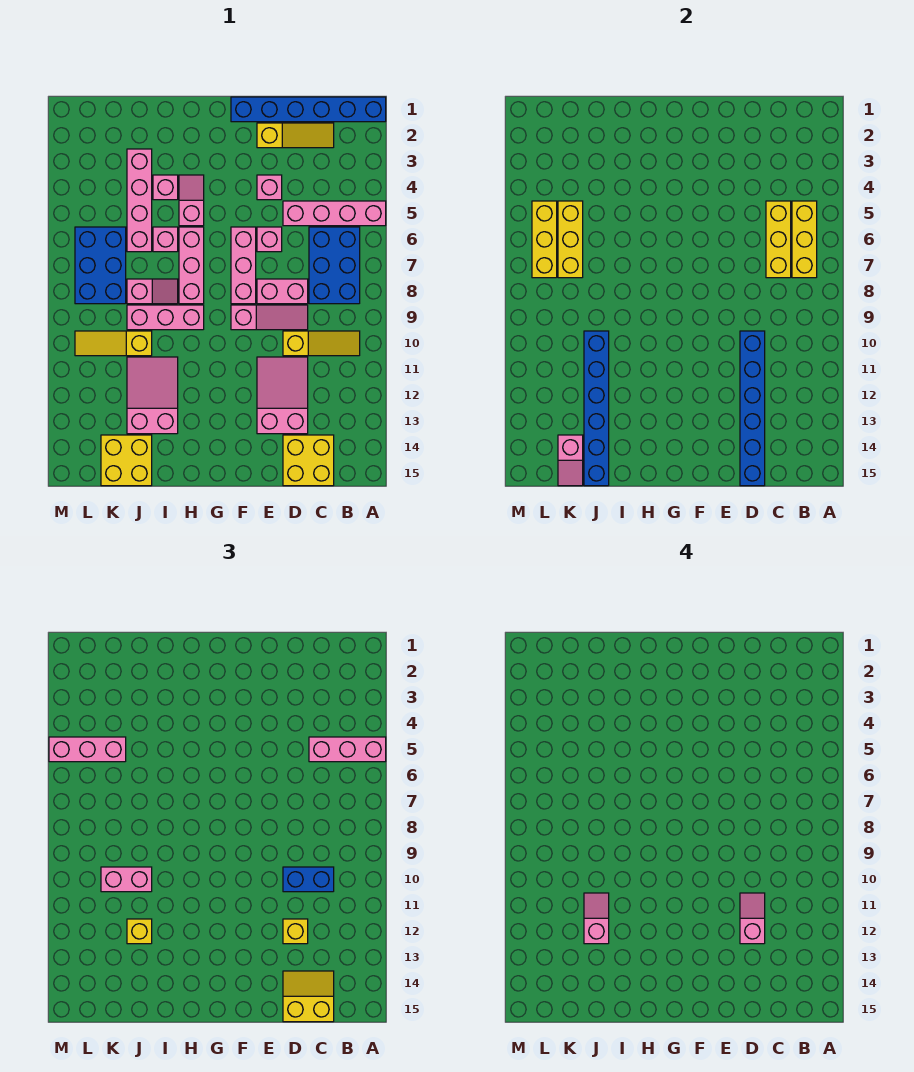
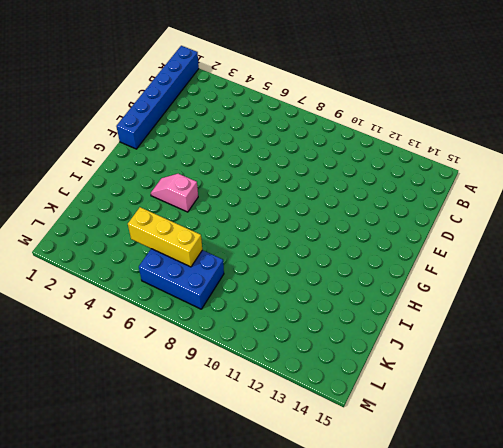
none -> pink brick A5:D5 level 1
none -> blue brick B6:C8 level 1
none -> yellow slope B10:D10 level 1 top D
none -> yellow slope C2:E2 level 1 top E

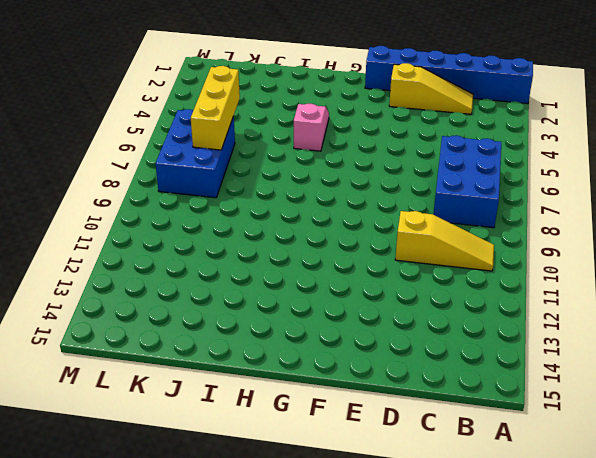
none -> pink brick A5:D5 level 1
none -> yellow brick C14:D15 level 1
none -> pink brick D8:E8 level 1
none -> pink slope D9:F9 level 1 top F

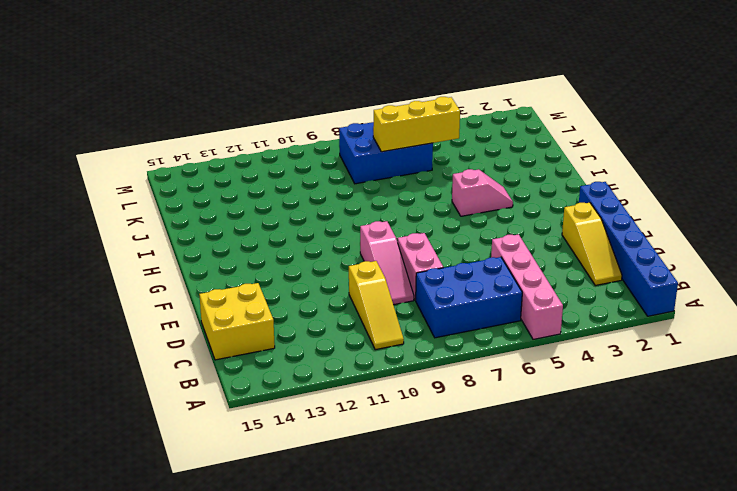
none -> pink slope D11:E13 level 1 top 13
none -> pink brick E4 level 1
none -> pink brick E6 level 1
none -> pink brick F6:F8 level 1

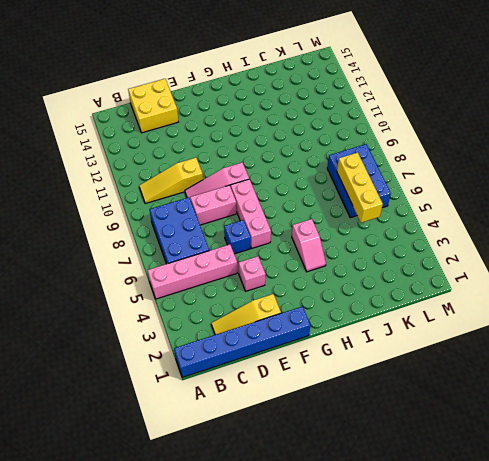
blue brick E6 level 1 -> pink brick E6 level 1
none -> pink slope D11:E13 level 1 top 13
none -> pink brick H6:H8 level 1
none -> pink brick H9:J9 level 1
none -> pink brick I4 level 1

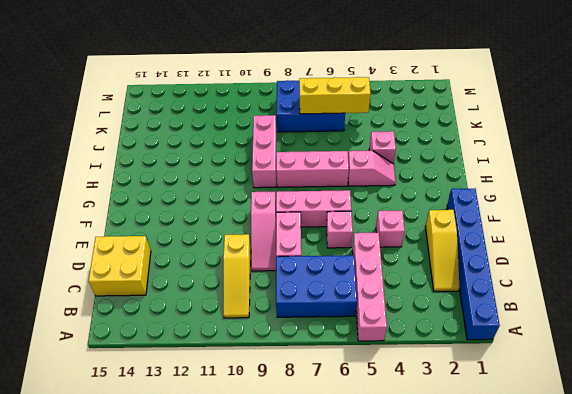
none -> pink slope D11:E13 level 1 top 13
none -> pink brick I6 level 1
none -> pink slope I8:J8 level 1 top J
none -> pink slope I11:J13 level 1 top 13

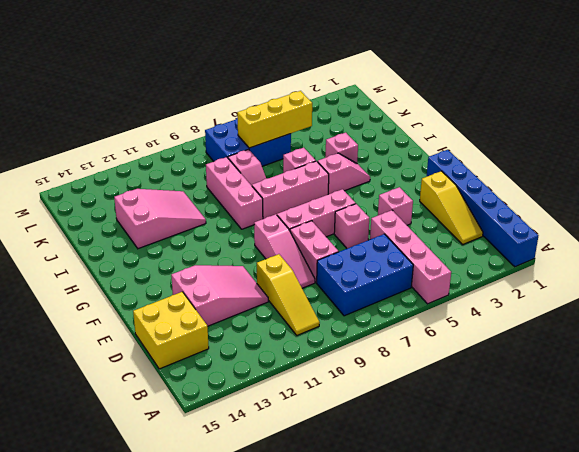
none -> pink brick J3:J6 level 1
none -> yellow slope J10:L10 level 1 top J
none -> yellow brick J14:K15 level 1
none -> yellow brick B5:B7 level 2

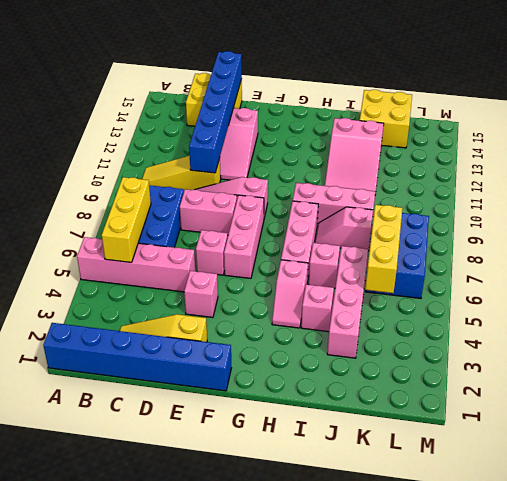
none -> yellow slope J10:L10 level 1 top J
none -> yellow brick C5:C7 level 2
none -> blue brick J10:J15 level 2
none -> pink slope K14:K15 level 2 top 14

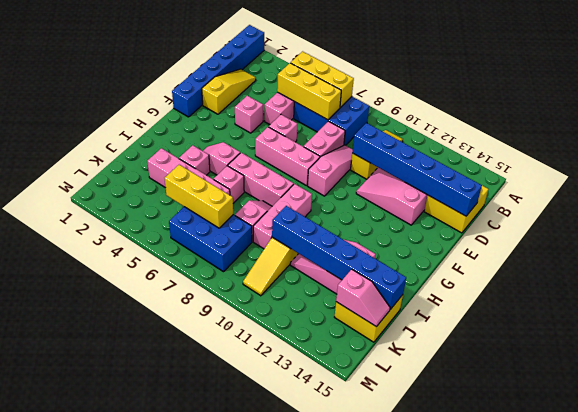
none -> yellow brick L5:L7 level 2
none -> pink brick A5:C5 level 3
none -> blue brick C10:D10 level 3
none -> yellow slope C14:D15 level 3 top 15

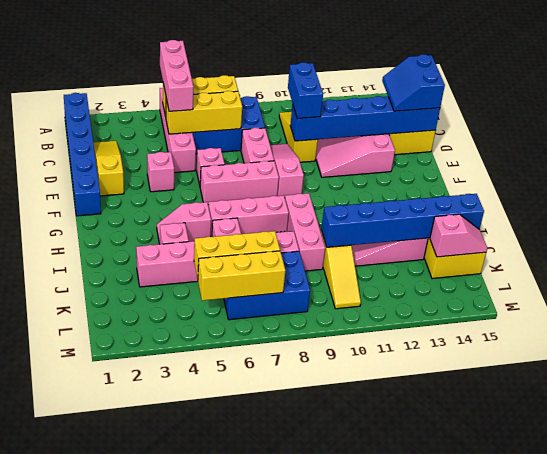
blue slope C14:D15 level 3 top 15 -> yellow slope C14:D15 level 3 top 15
none -> yellow brick D12 level 3
none -> pink brick J10:K10 level 3
none -> yellow brick J12 level 3
none -> pink brick K5:M5 level 3

